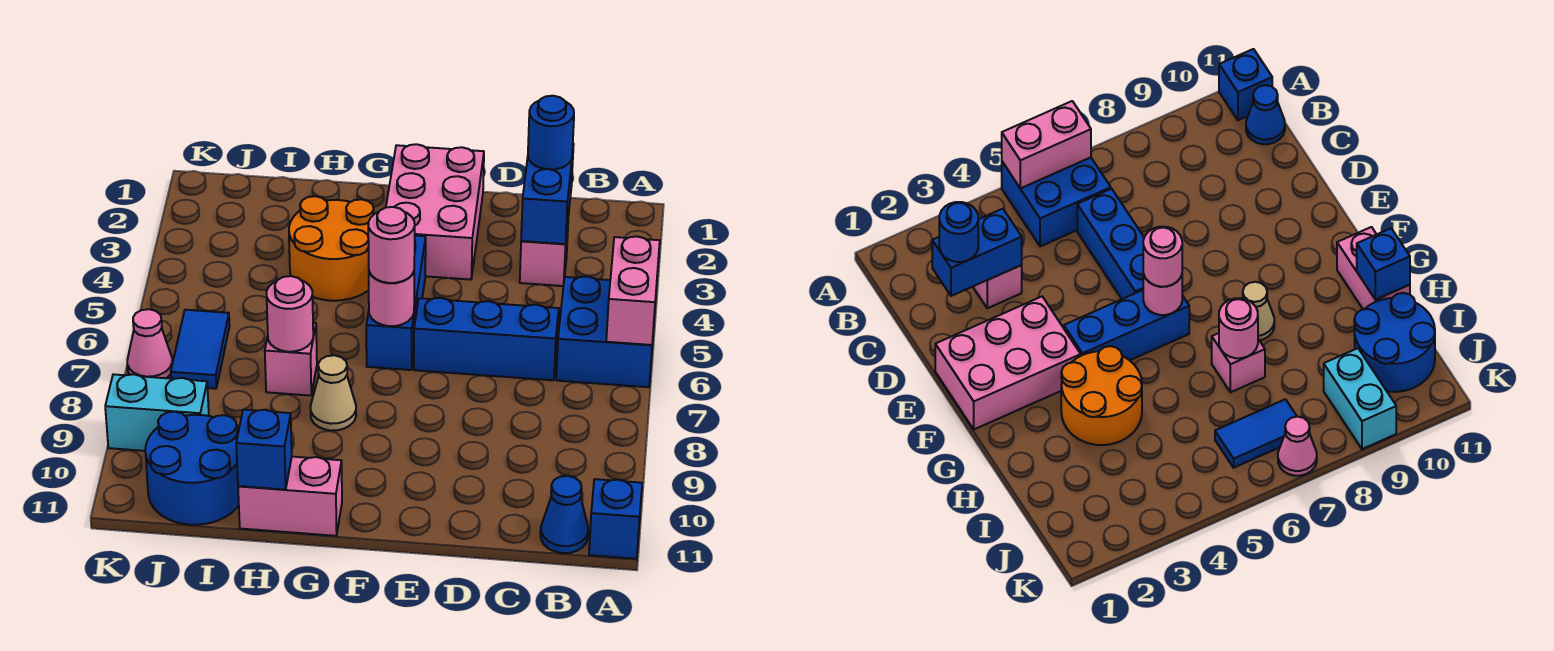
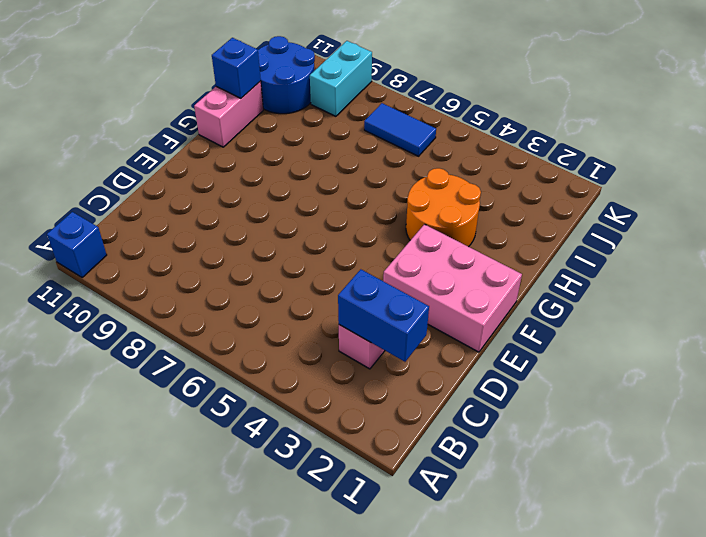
none -> blue brick A5:B6 level 1
none -> blue cone B11 level 1
none -> blue brick C6:E6 level 1

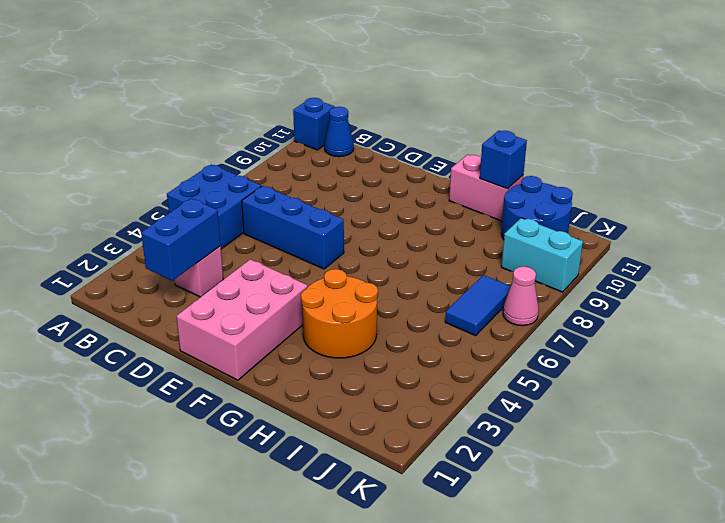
none -> blue brick F4:F6 level 1
none -> tan cone G8 level 1
none -> pink brick H7 level 1

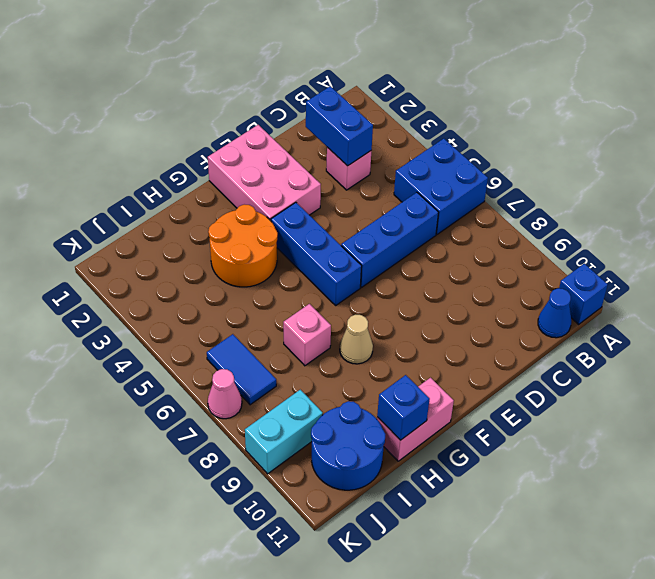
none -> pink brick A5:A6 level 2
none -> pink round brick F6 level 2
none -> pink round brick H7 level 2

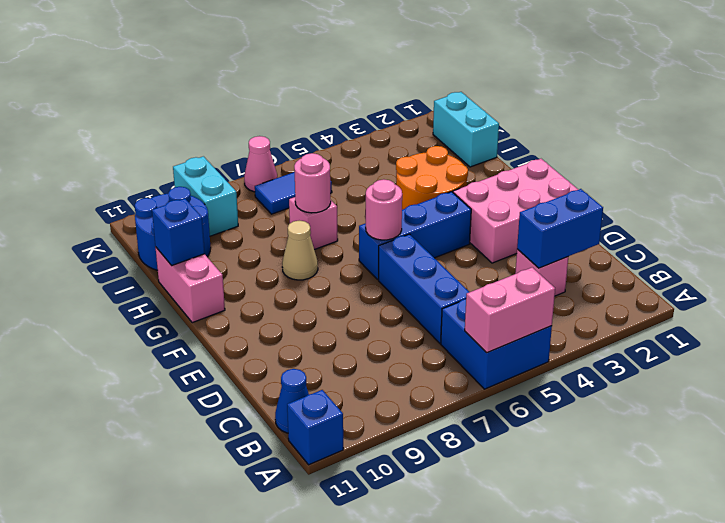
cyan brick I1:J1 level 1 -> none
none -> blue round brick C2 level 3
none -> pink round brick F6 level 3

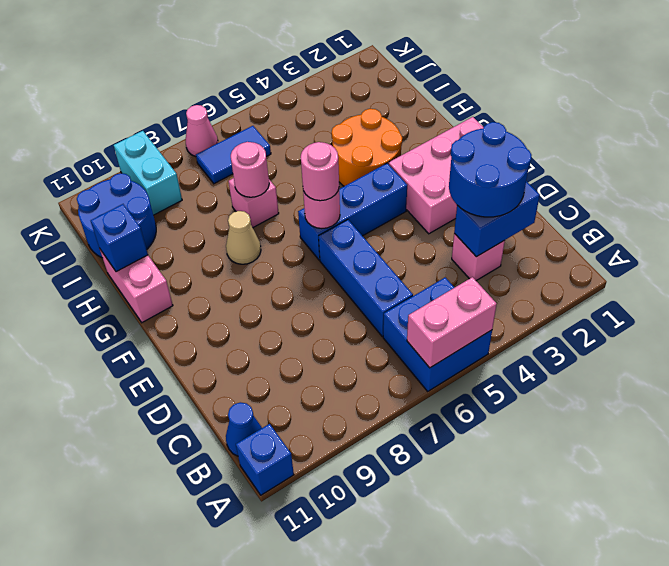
blue round brick C2:D3 level 3 -> blue round brick C2 level 3

